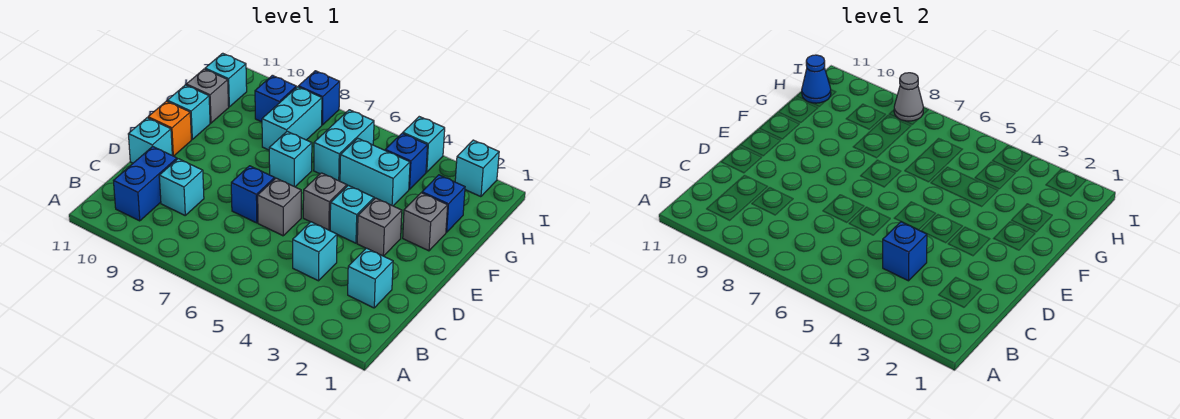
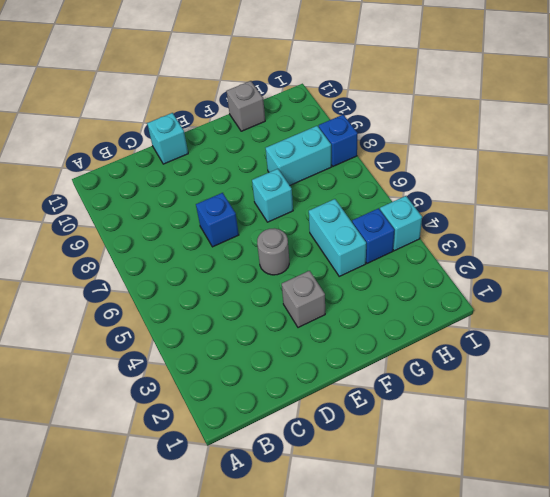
grey round brick E5 level 1 -> grey brick E5 level 1
none -> blue brick B10:C10 level 1
none -> cyan brick C2 level 1
none -> cyan brick C4 level 1

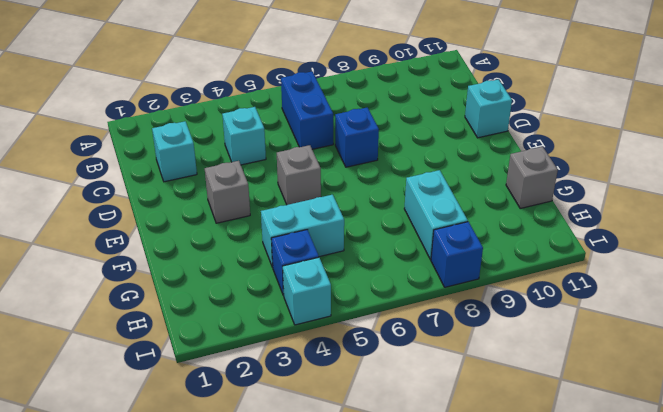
blue brick B6:C6 level 1 -> blue brick B10:C10 level 1
none -> cyan brick C9 level 1
none -> grey brick D6 level 1
none -> cyan brick E4 level 1

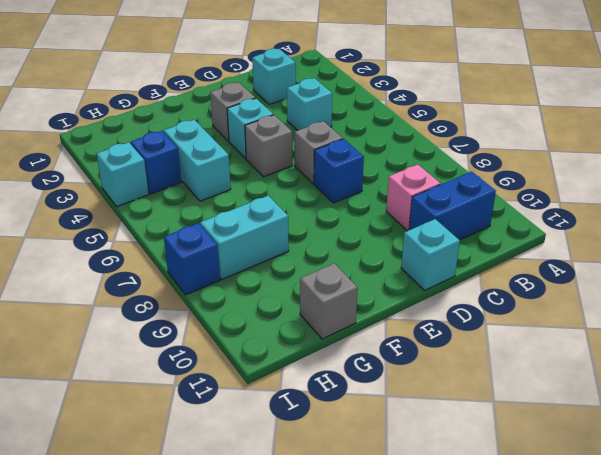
pink brick C9 level 1 -> cyan brick C9 level 1
none -> orange brick E11 level 1
none -> grey brick F2 level 1
none -> cyan brick F7 level 1

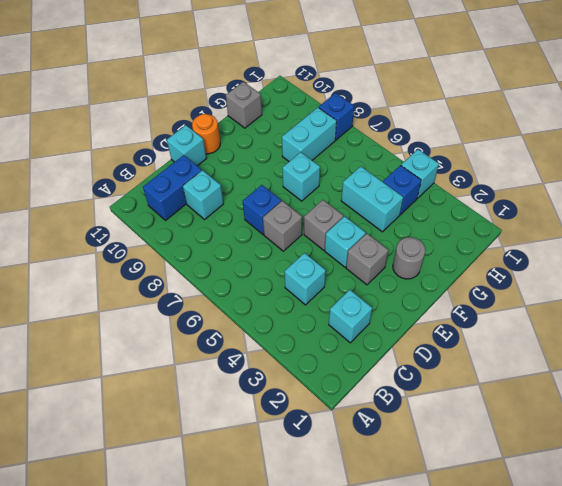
orange round brick E11 level 1 -> orange brick E11 level 1
grey round brick F2 level 1 -> grey brick F2 level 1
none -> cyan brick F11 level 1
none -> blue brick G2 level 1
none -> cyan brick G6:H6 level 1

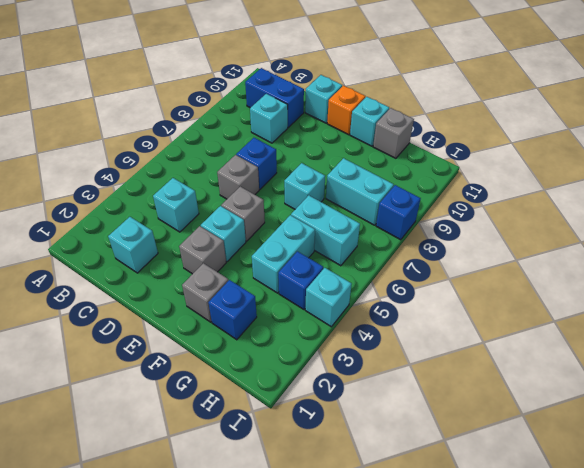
none -> blue brick H9 level 1
none -> cyan brick H11 level 1
none -> cyan brick I2 level 1

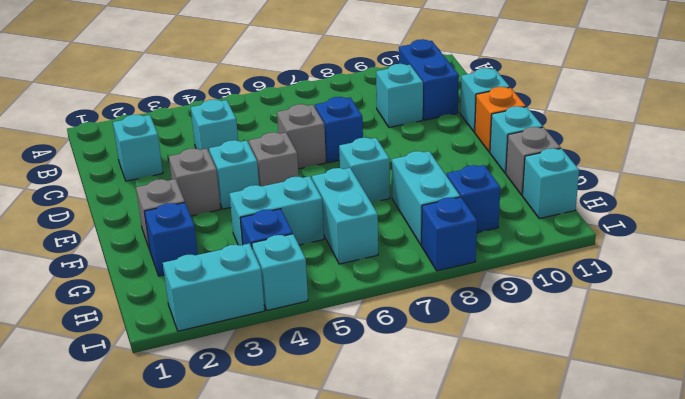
cyan brick I2:I3 level 1 -> cyan brick I2 level 1
none -> blue brick C4 level 2
none -> blue cone H11 level 2
none -> grey cone I8 level 2

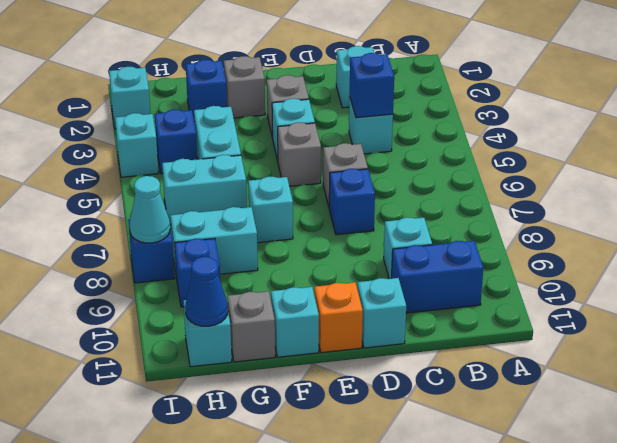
cyan cone I8 level 2 -> grey cone I8 level 2

